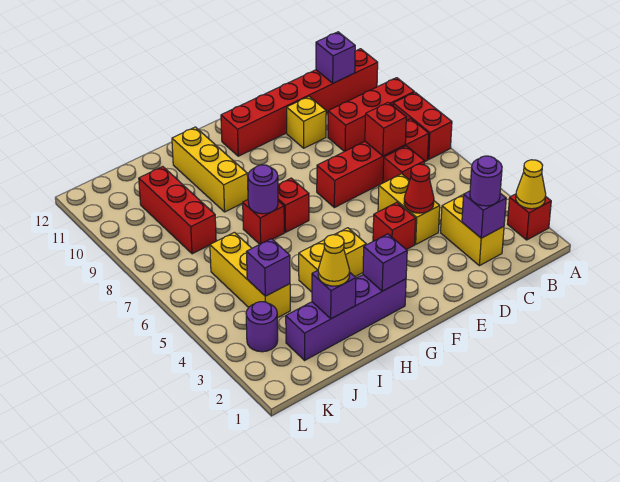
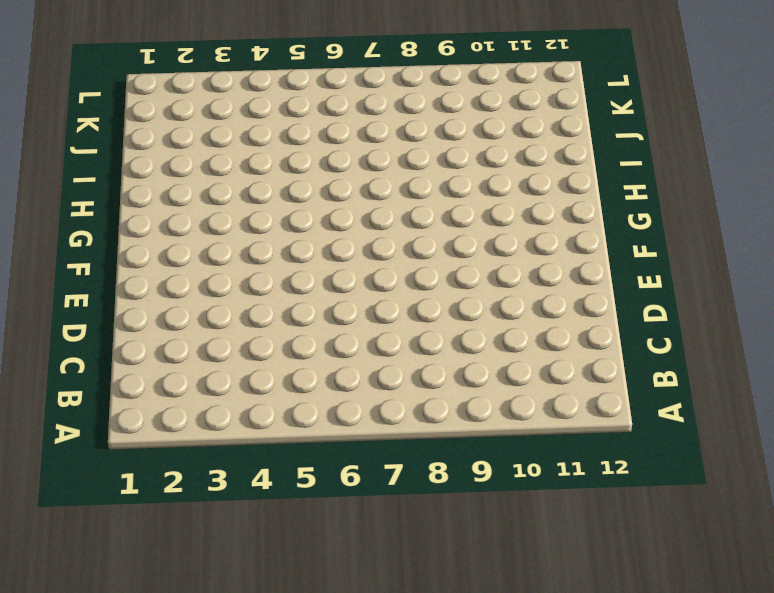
none -> red brick A2 level 1
none -> red brick A7:A8 level 1
none -> red brick A9:C9 level 1

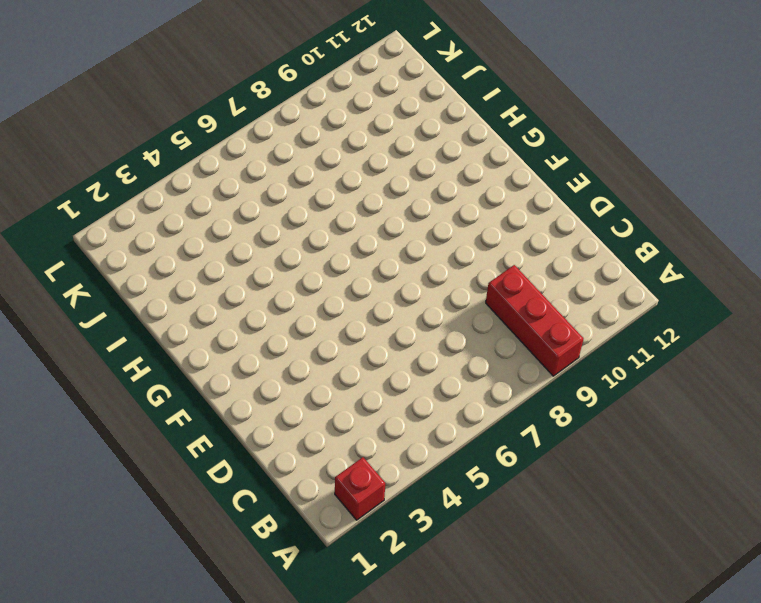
none -> red brick A7:A8 level 1
none -> red brick A11:F11 level 1
none -> red brick B7:E7 level 1

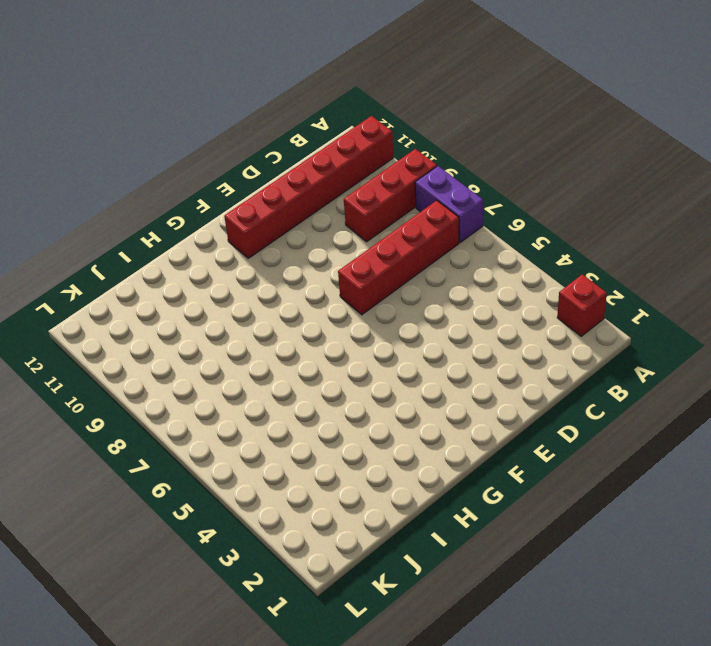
purple brick A7:A8 level 1 -> red brick A7:A8 level 1
none -> yellow brick C2:C3 level 1
none -> red brick C6 level 1
none -> yellow brick D4:D5 level 1

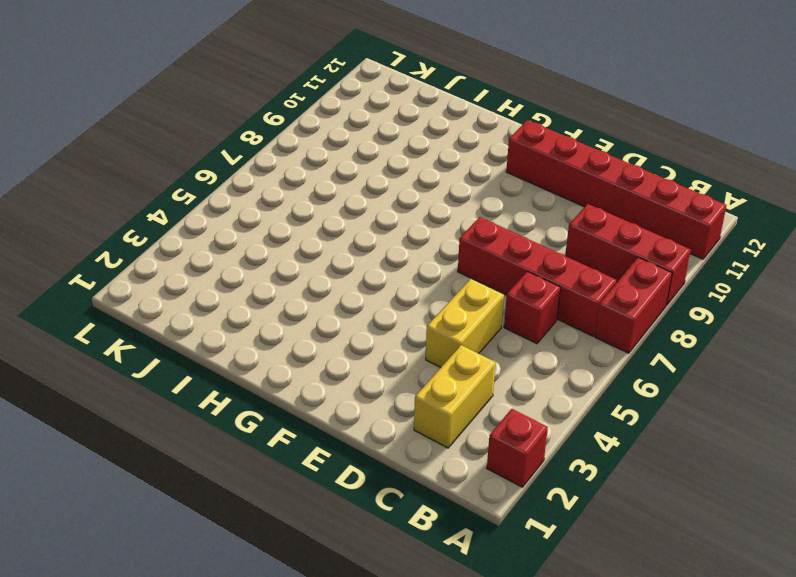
none -> yellow brick D10 level 1
none -> red brick E4 level 1
none -> purple brick G2:J2 level 1

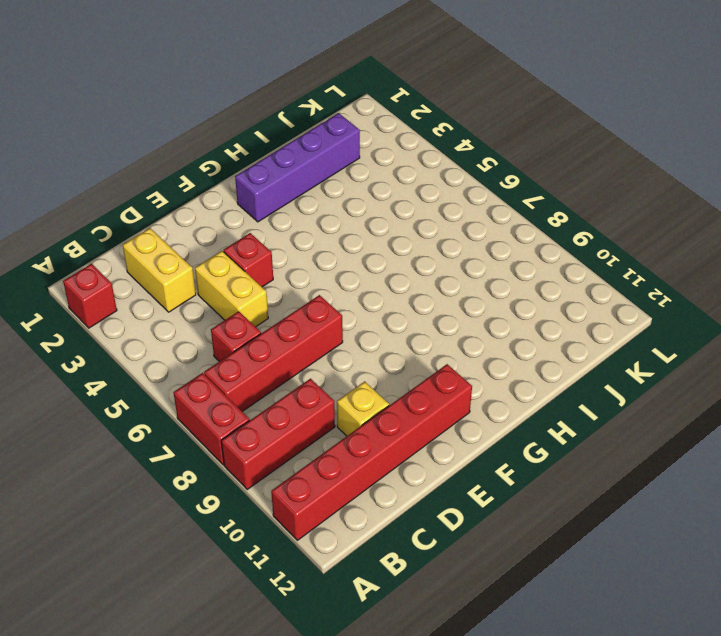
none -> yellow brick G4:H4 level 1
none -> red brick G7 level 1
none -> red brick H7 level 1

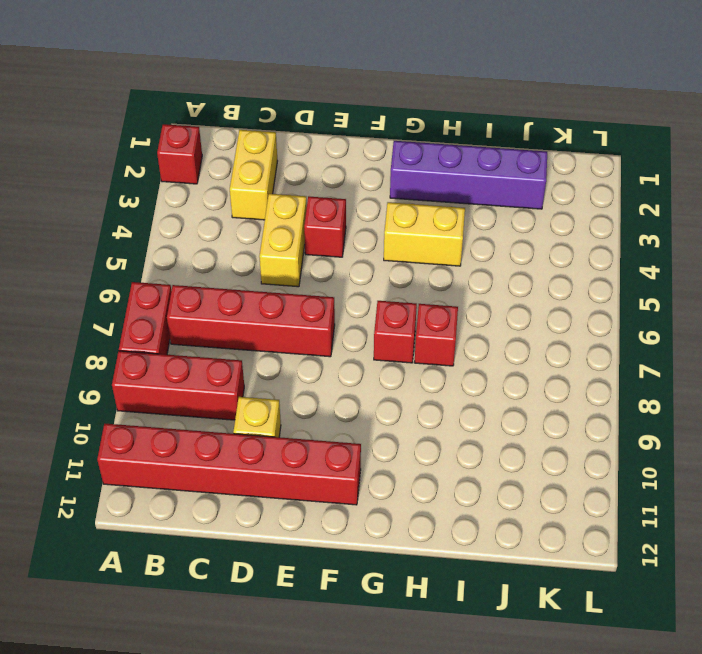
none -> red brick C6 level 1
none -> yellow brick H9:H11 level 1
none -> yellow brick J4:J6 level 1

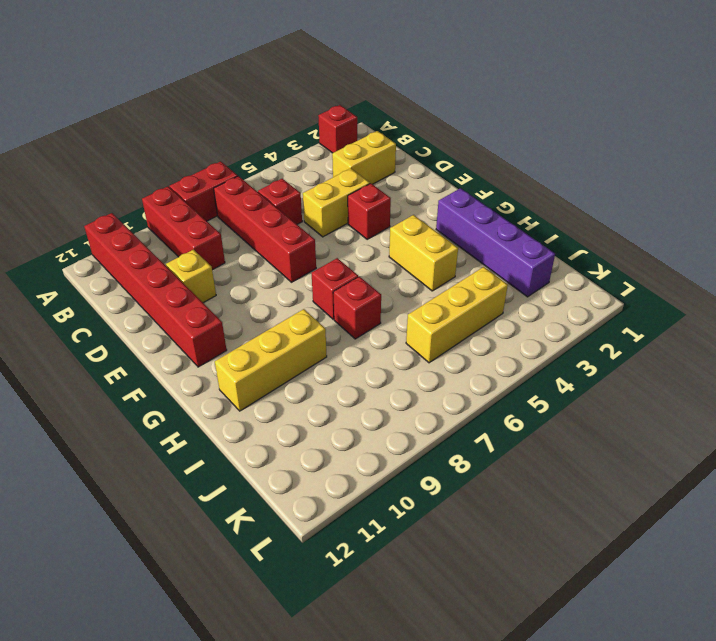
none -> red brick J8:J10 level 1
none -> purple round brick K3 level 1
none -> yellow cone A2 level 2

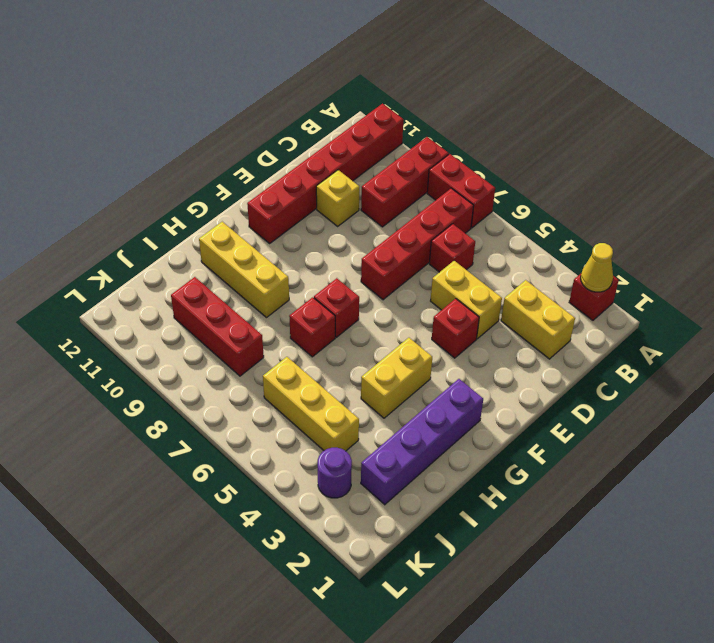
none -> purple brick B11 level 2
none -> purple brick C2 level 2
none -> red brick C7 level 2

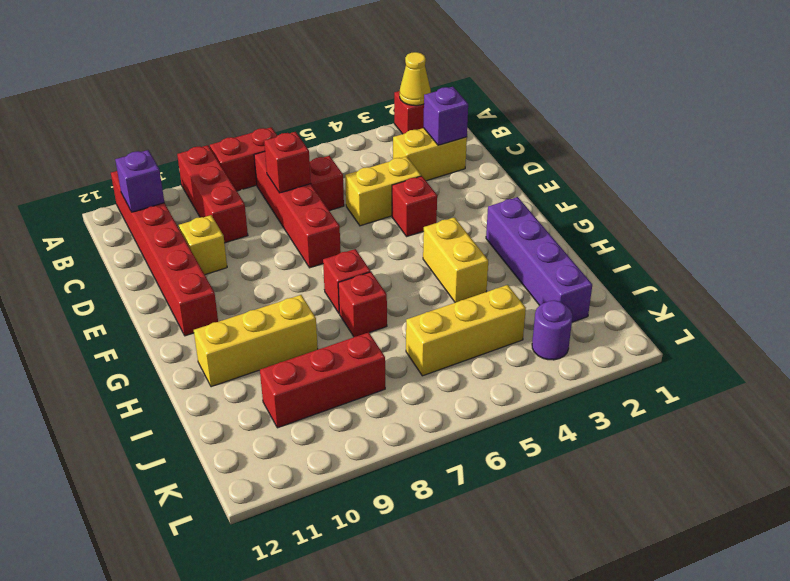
none -> red cone D4 level 2
none -> purple brick G2 level 2
none -> purple round brick H7 level 2

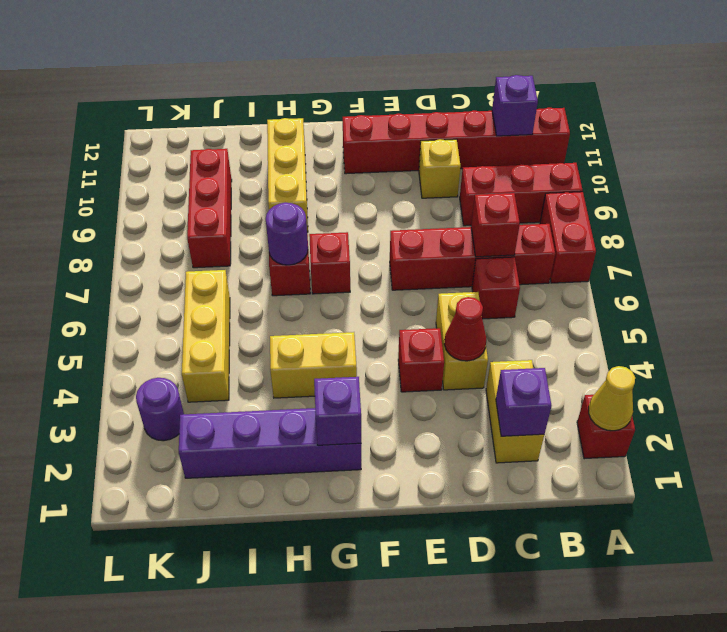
none -> purple brick I2 level 2
none -> purple brick J4 level 2
none -> purple round brick C2 level 3

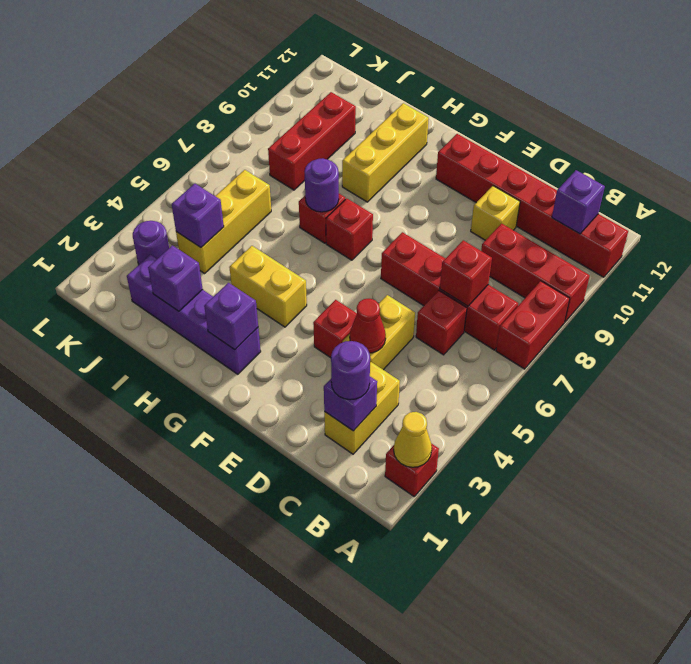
none -> yellow cone I2 level 3

